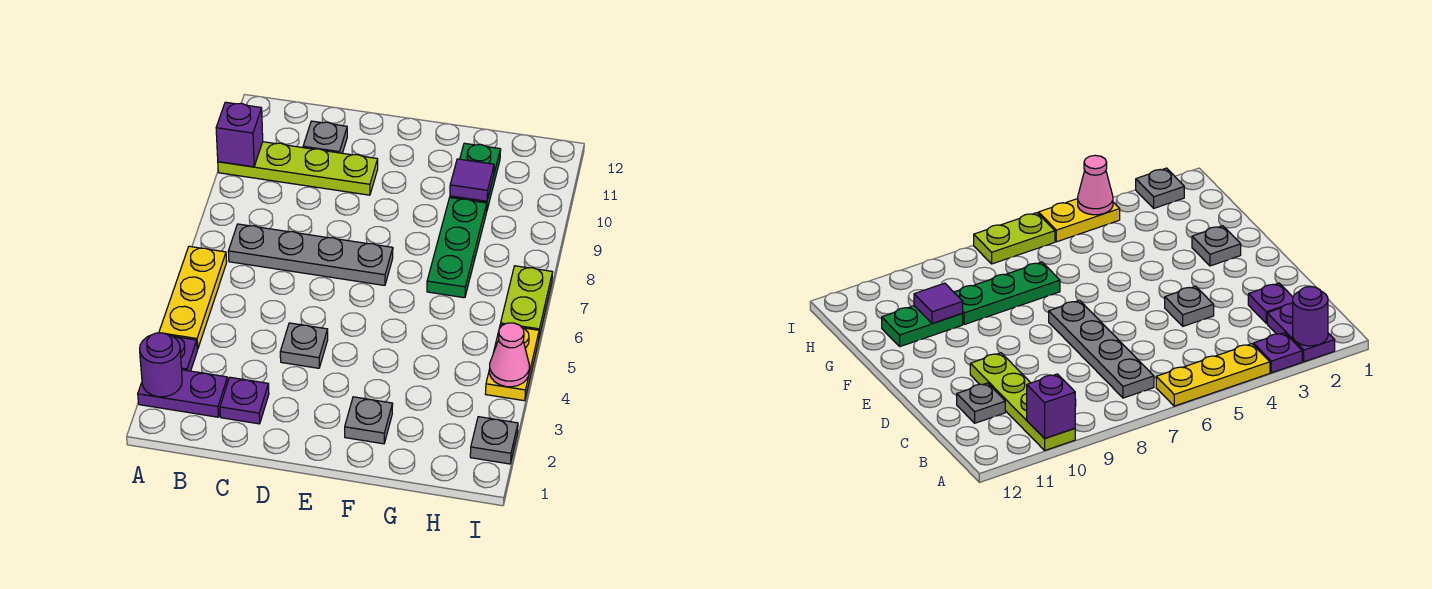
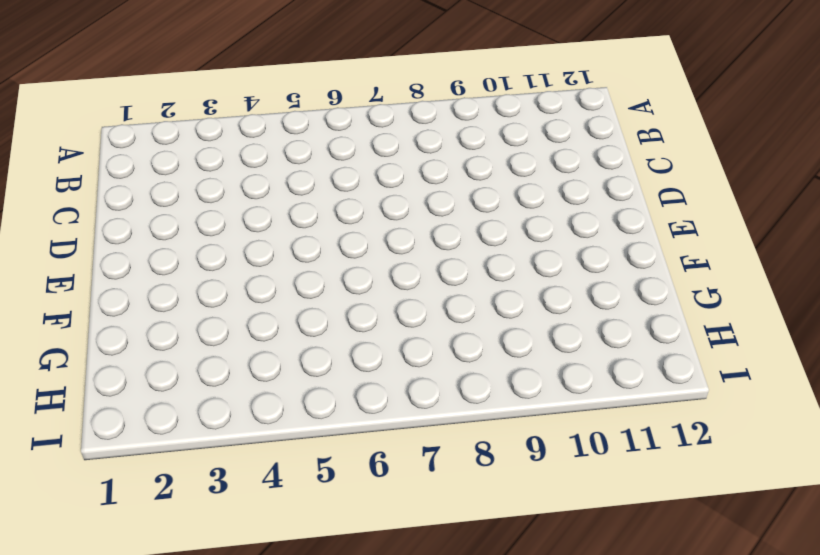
none -> purple plate A2:B2 level 1
none -> purple plate A3 level 1
none -> yellow plate A4:A6 level 1

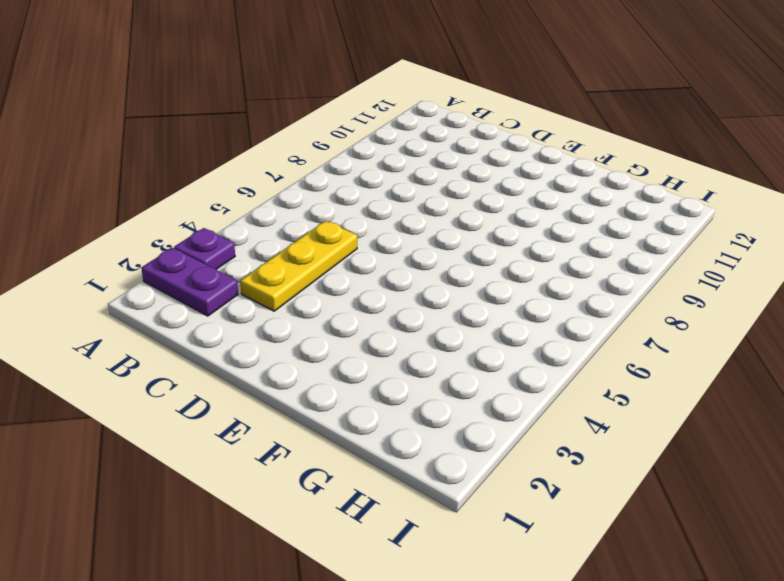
yellow plate C3:C5 level 1 -> yellow plate A4:A6 level 1
none -> lime plate A10:D10 level 1
none -> grey plate B7:E7 level 1
none -> purple plate C2 level 1

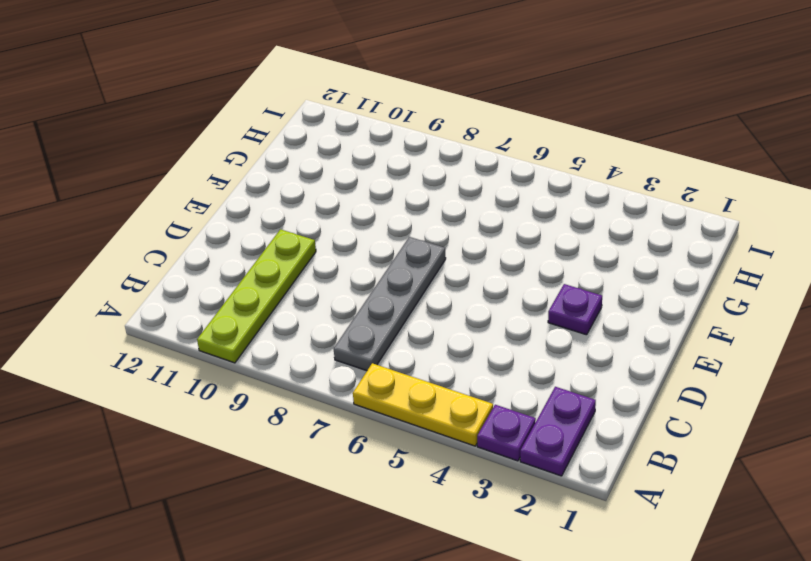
purple plate E3 level 1 -> purple plate C2 level 1
none -> grey plate C11 level 1
none -> grey plate D4 level 1
none -> grey plate F2 level 1

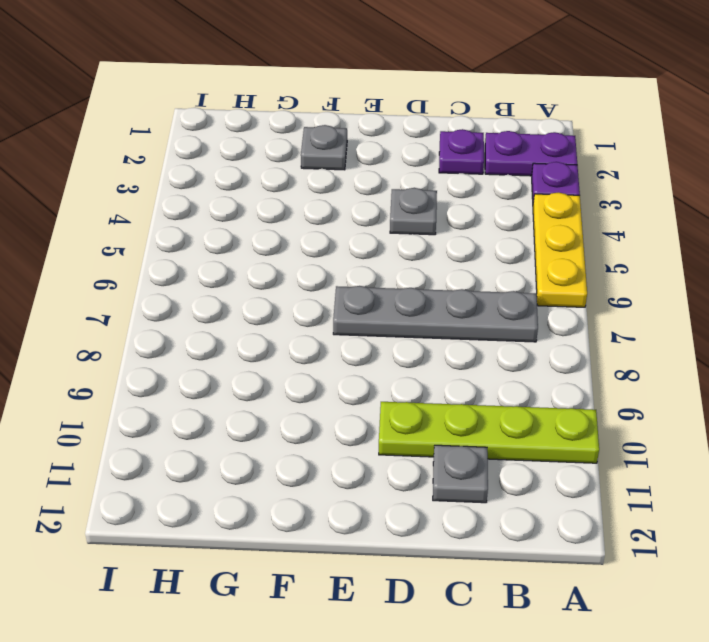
none -> green plate G7:G9 level 1
none -> green plate G10:G11 level 1
none -> grey plate I2 level 1

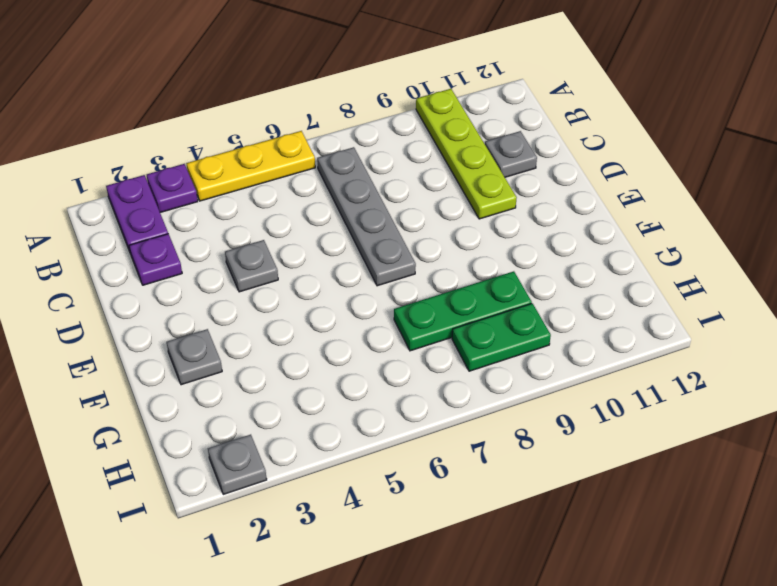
green plate H8:H9 level 1 -> green plate G10:G11 level 1
none -> yellow plate I4:I5 level 1
none -> lime plate I6:I7 level 1
none -> purple round brick A2 level 2

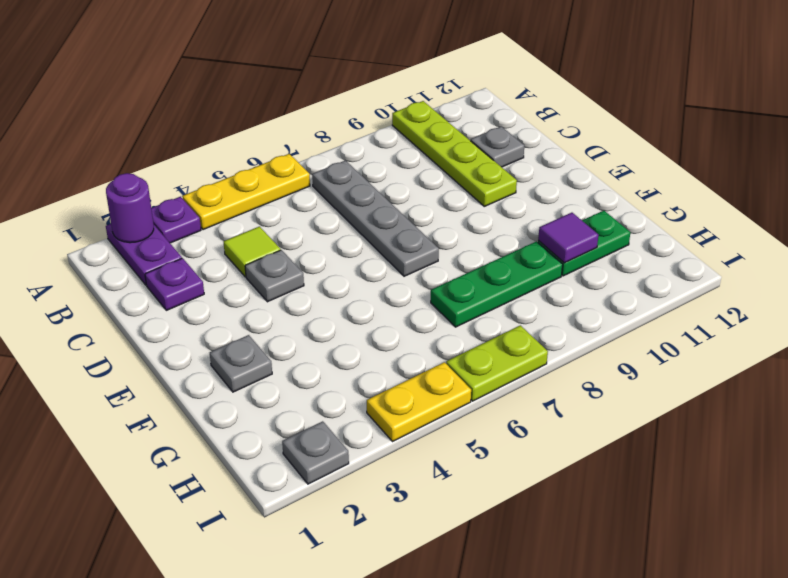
lime tile C4 level 1 -> none
none -> purple brick A10 level 2
none -> pink cone I4 level 2

